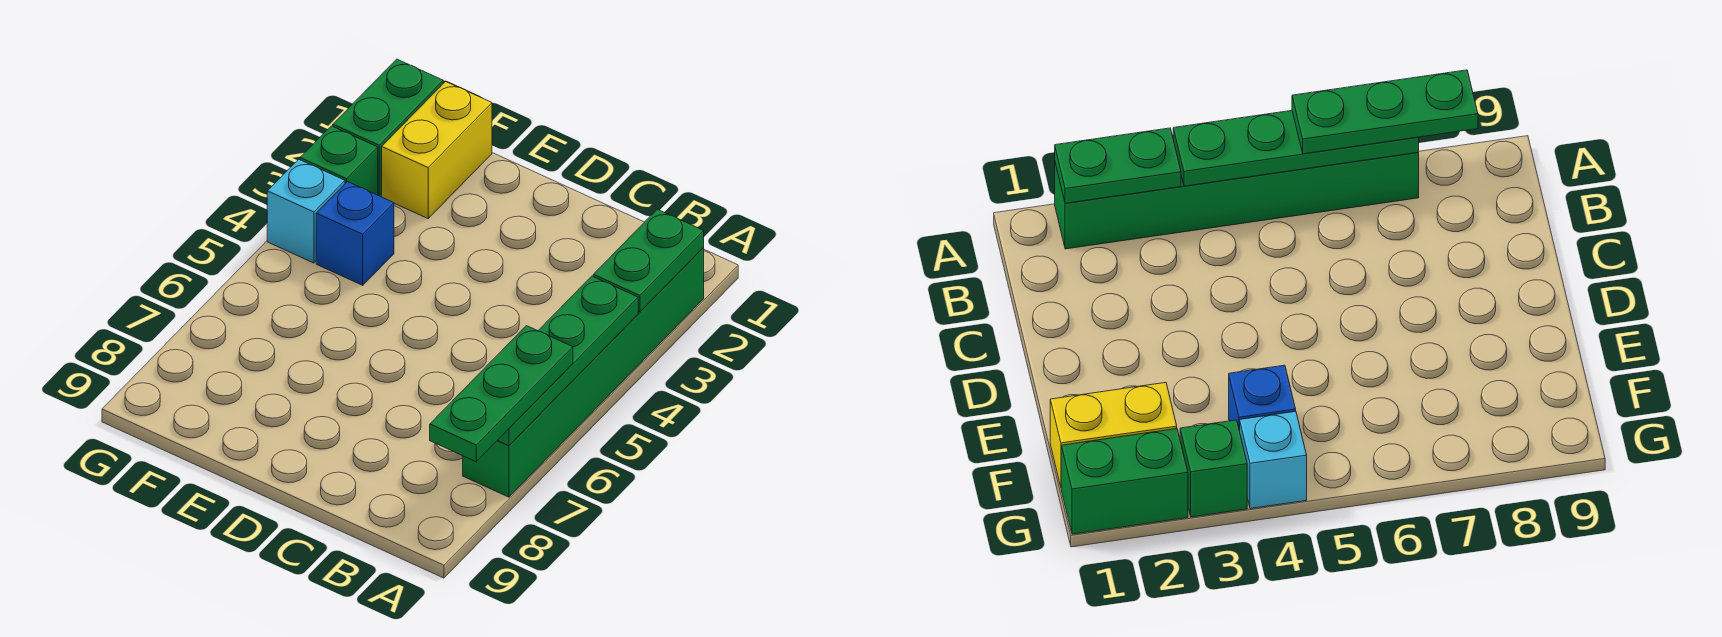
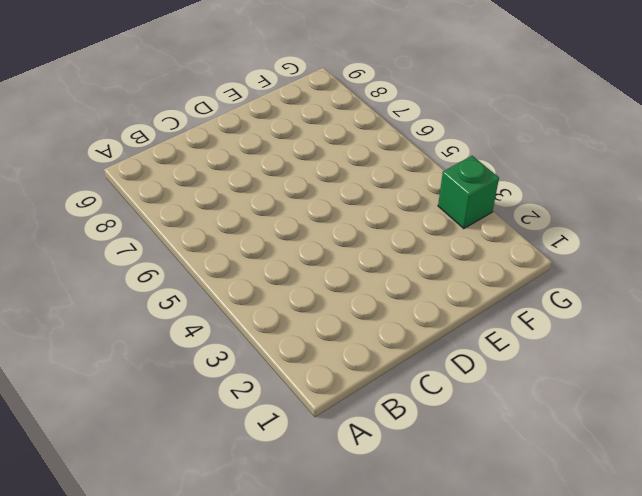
none -> green brick A2:A7 level 1
none -> yellow brick F1:F2 level 1

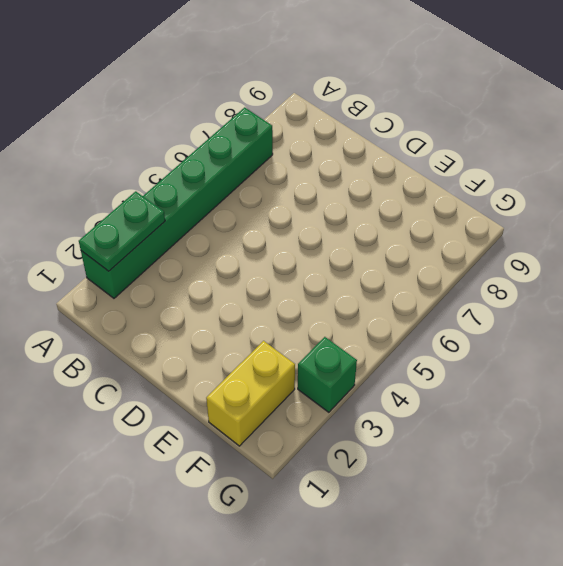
none -> blue brick F4 level 1
none -> green brick G1:G2 level 1

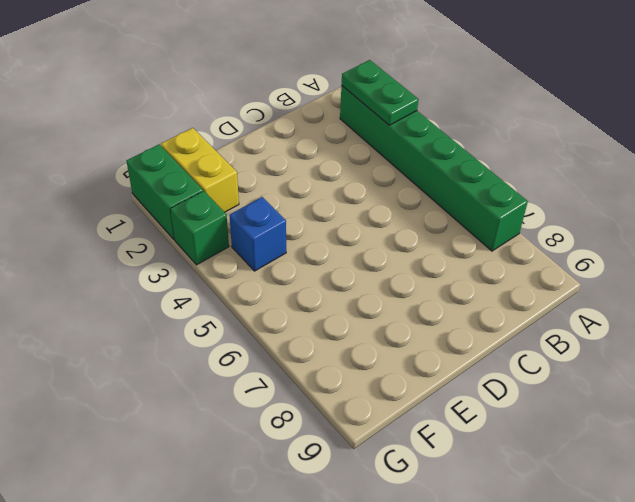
none -> cyan brick G4 level 1
none -> green plate A4:A7 level 2

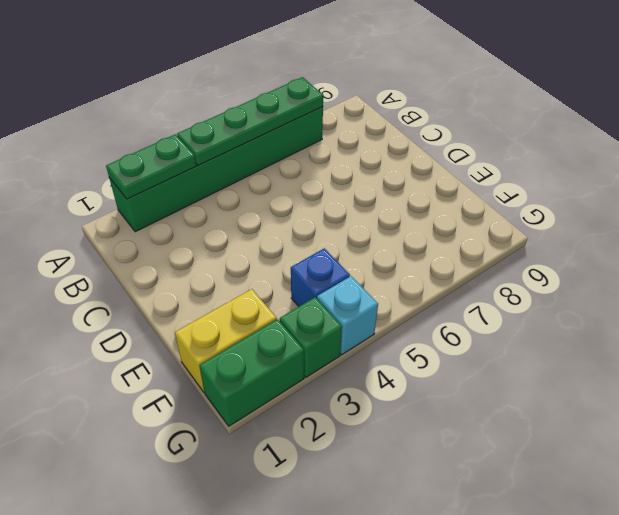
none -> green plate A6:A8 level 3

